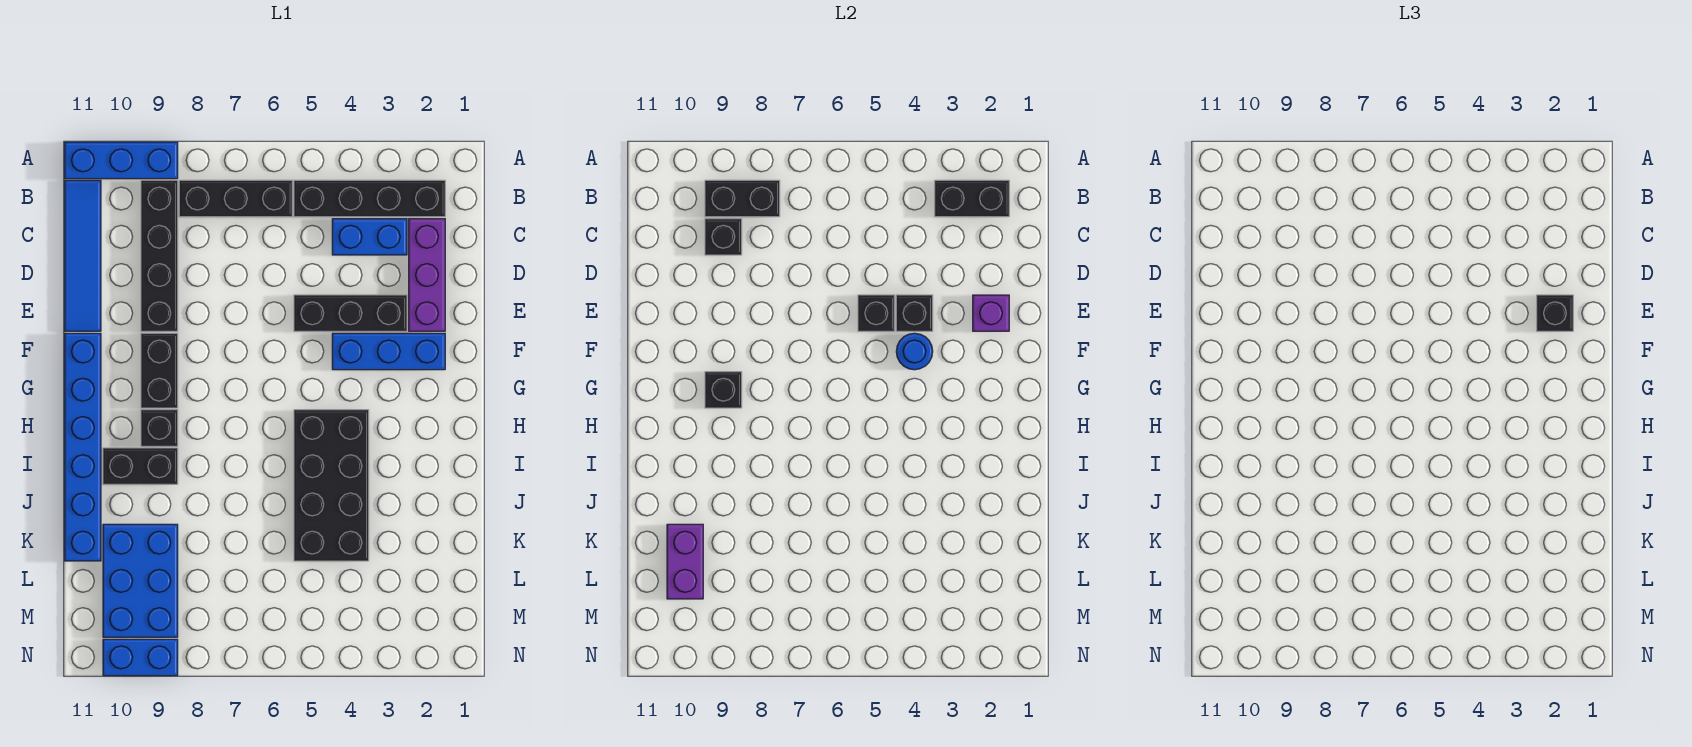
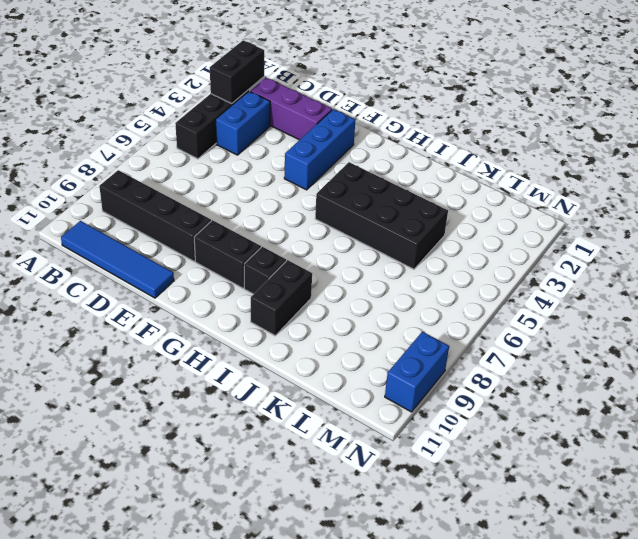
none -> blue brick A9:A11 level 1
none -> black brick B6:B8 level 1
none -> black brick E3:E5 level 1

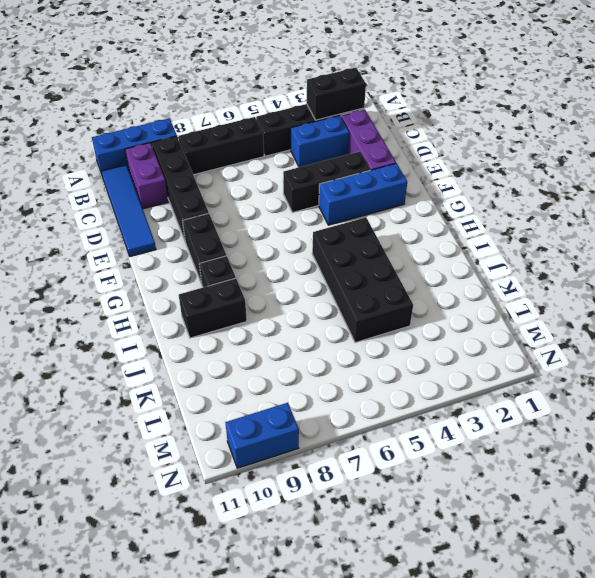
purple brick B10:C10 level 1 -> purple brick K10:L10 level 2
none -> blue brick F11:K11 level 1
none -> blue brick K9:M10 level 1
none -> black brick B8:B9 level 2

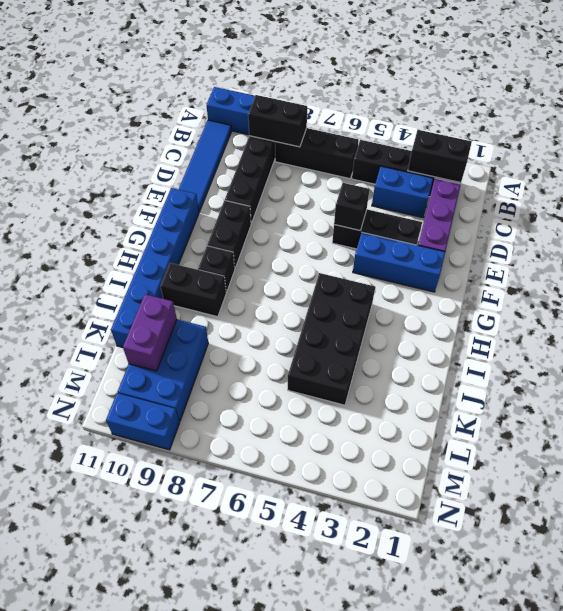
none -> black brick C9 level 2
none -> purple brick E2 level 2
none -> black brick E4 level 2

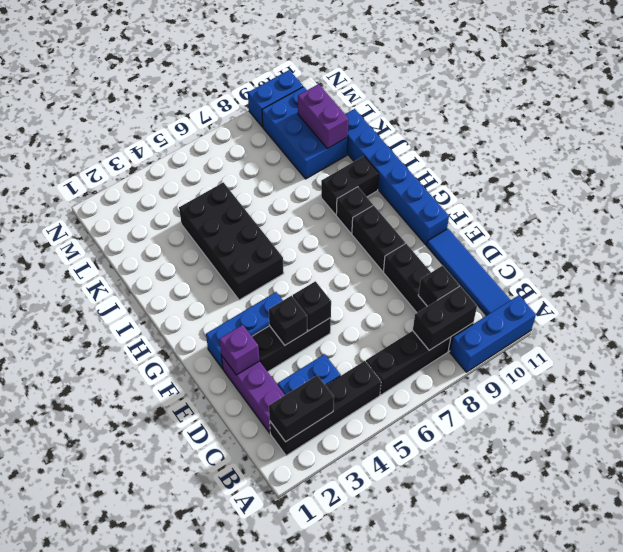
none -> blue round brick F4 level 2
none -> black brick G9 level 2
none -> black brick E2 level 3

